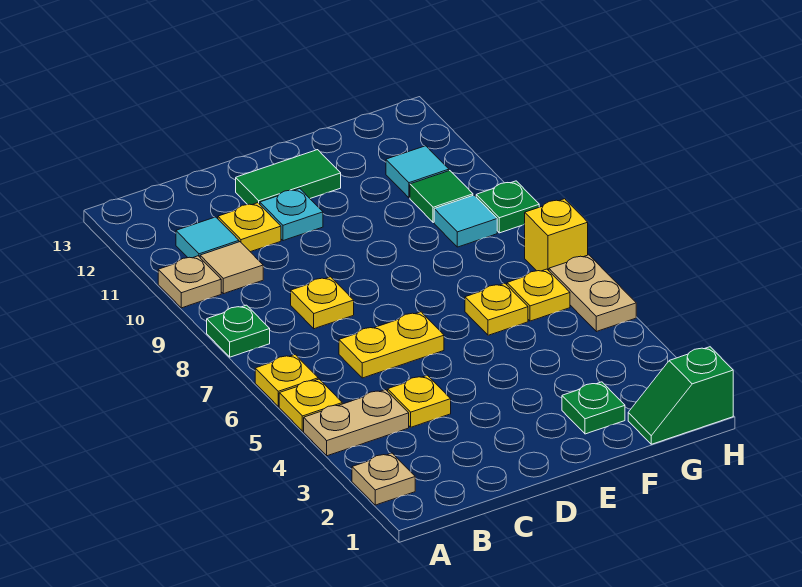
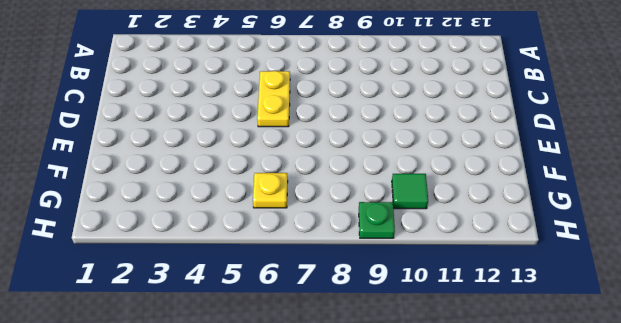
none -> tan plate A2 level 1
none -> tan plate A4:B4 level 1
none -> yellow plate A5 level 1

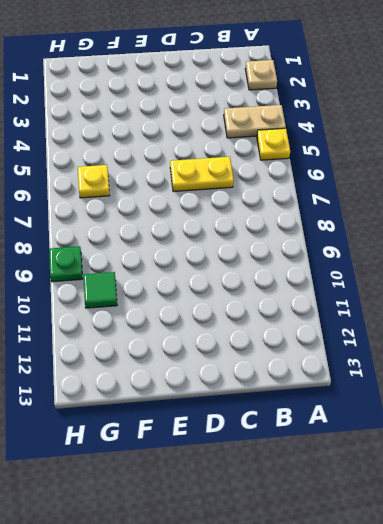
none -> yellow plate A6 level 1
none -> green plate A8 level 1
none -> tan plate A10 level 1

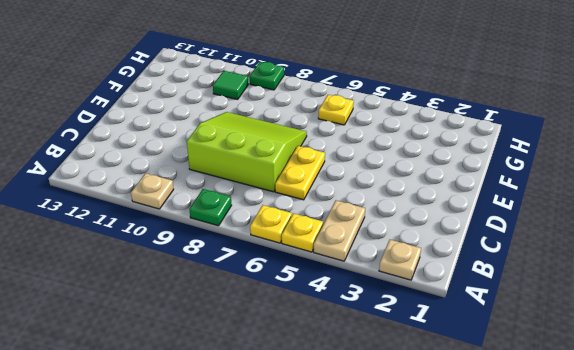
lime slope C7:E9 level 1 top C -> yellow plate C8 level 1
none -> tan tile B10 level 1
none -> cyan tile B11 level 1
none -> yellow plate C4 level 1

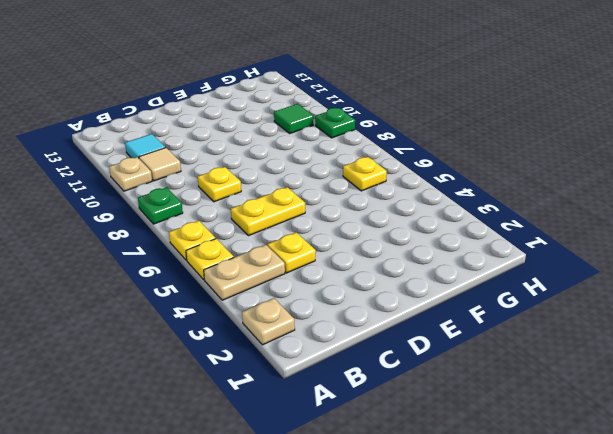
none -> yellow plate C11 level 1
none -> cyan plate D11 level 1
none -> green tile D12:E12 level 1

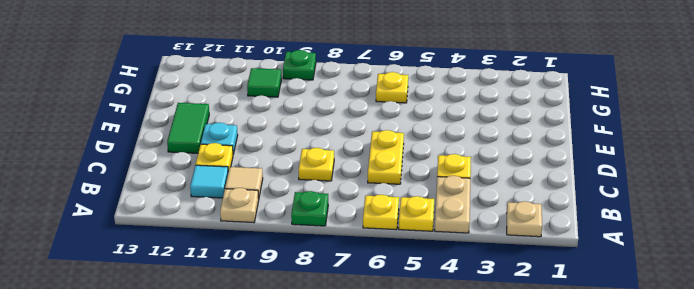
none -> green plate F2 level 1
none -> yellow plate F6 level 1
none -> green slope G1:H1 level 1 top H

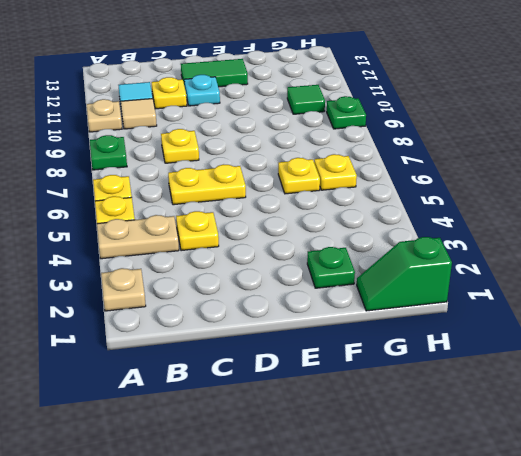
none -> cyan tile G9 level 1
none -> cyan tile G11 level 1
none -> tan plate H5:H6 level 1

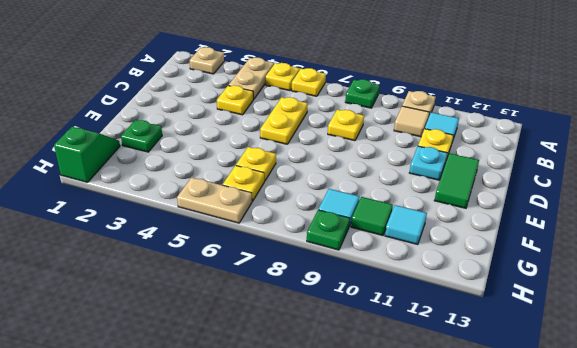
none -> yellow brick H7 level 1

